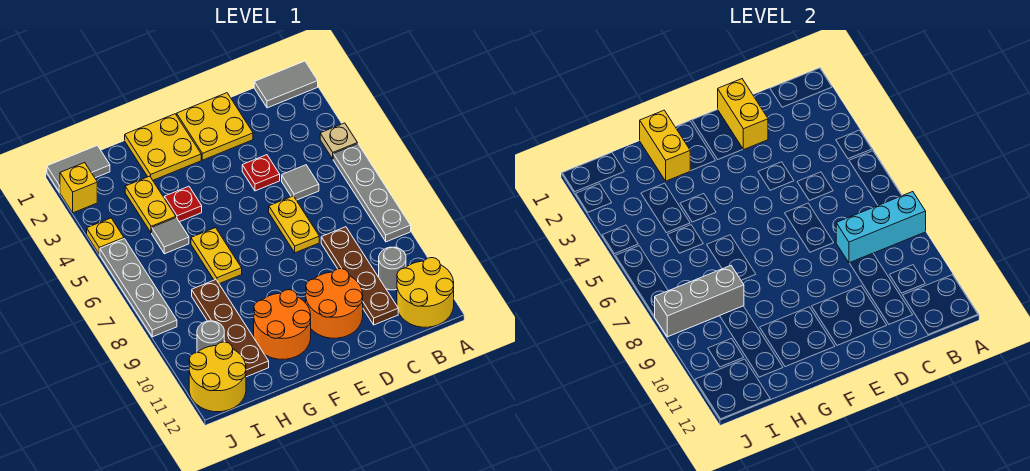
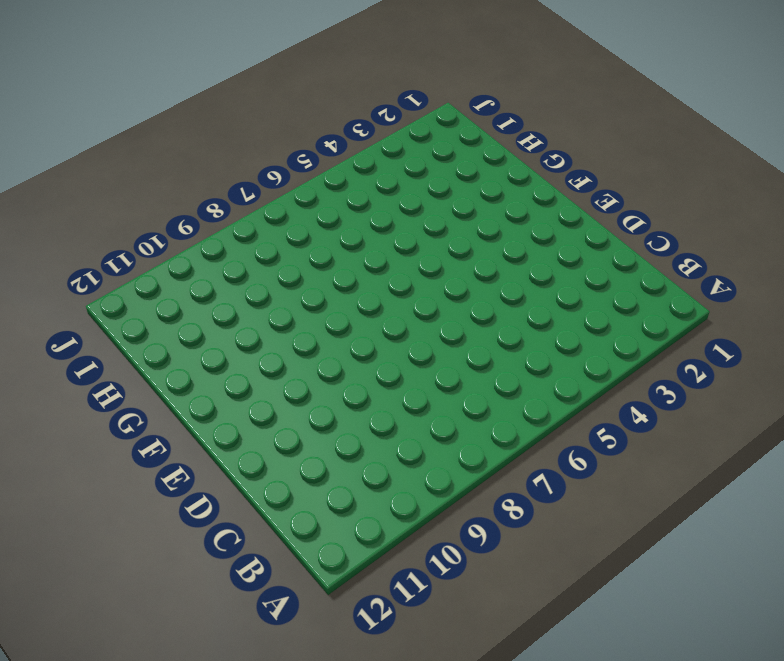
none -> grey tile A1:B1 level 1
none -> tan plate A4 level 1
none -> grey plate A5:A8 level 1

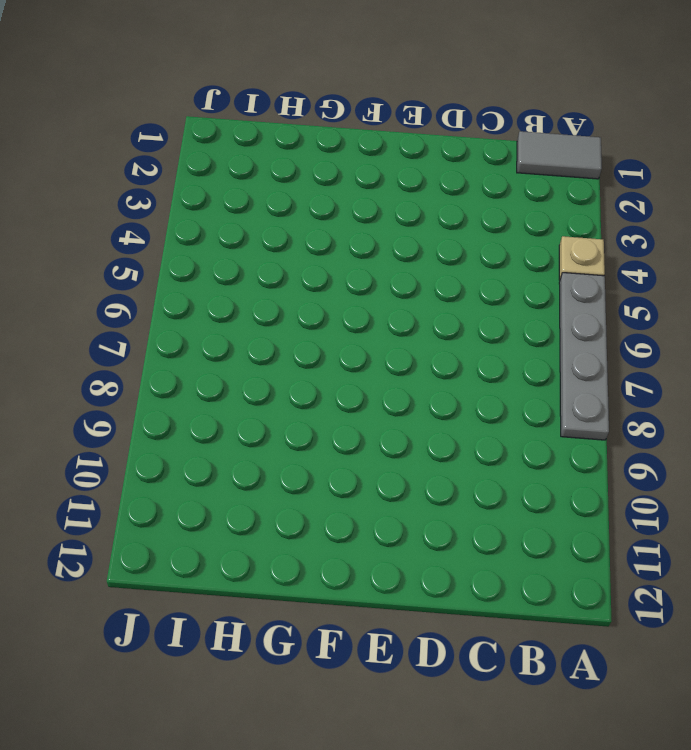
none -> yellow round brick A11:B12 level 1
none -> grey round brick B10 level 1
none -> grey tile C5 level 1

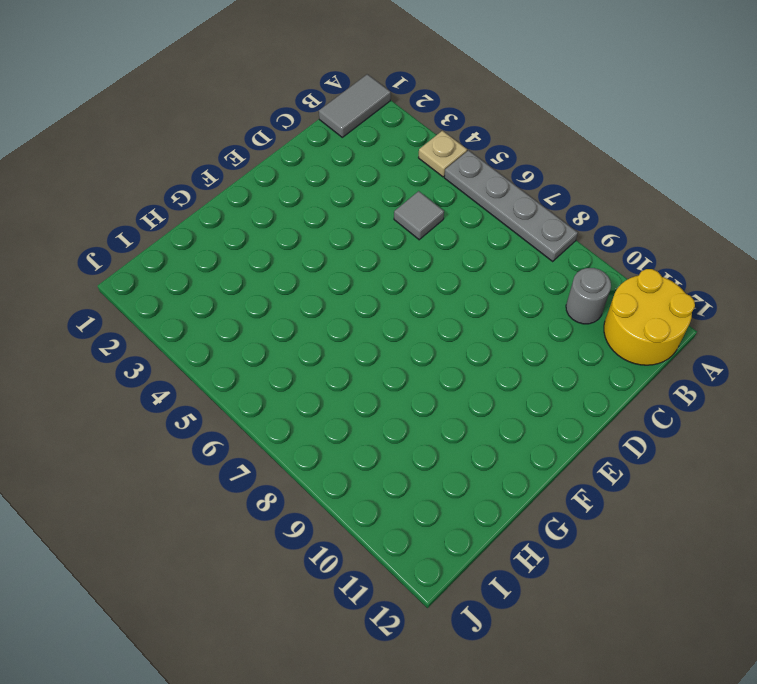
none -> brown plate C8:C11 level 1
none -> yellow plate D1:E2 level 1
none -> red plate D4 level 1

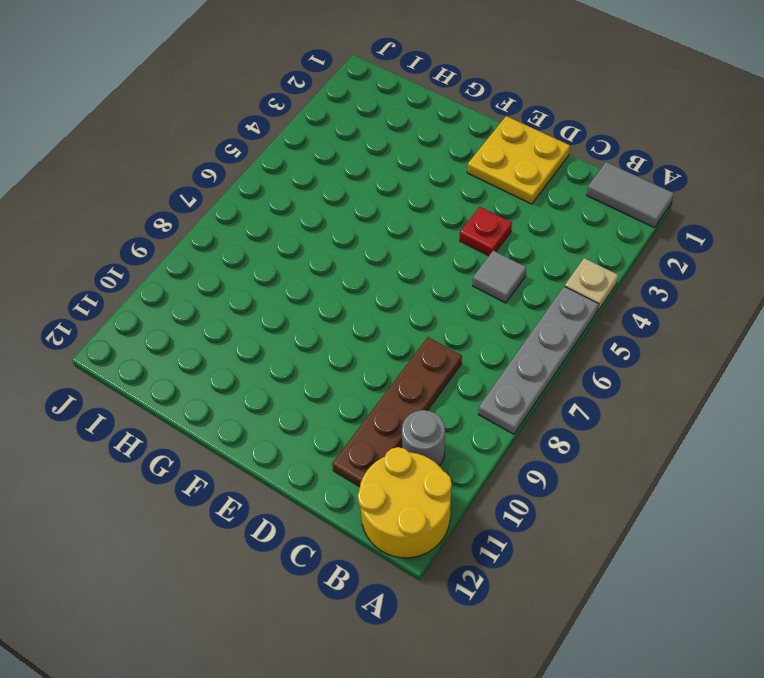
none -> yellow plate D6:D7 level 1
none -> orange round brick D10:E11 level 1
none -> yellow plate F1:G2 level 1

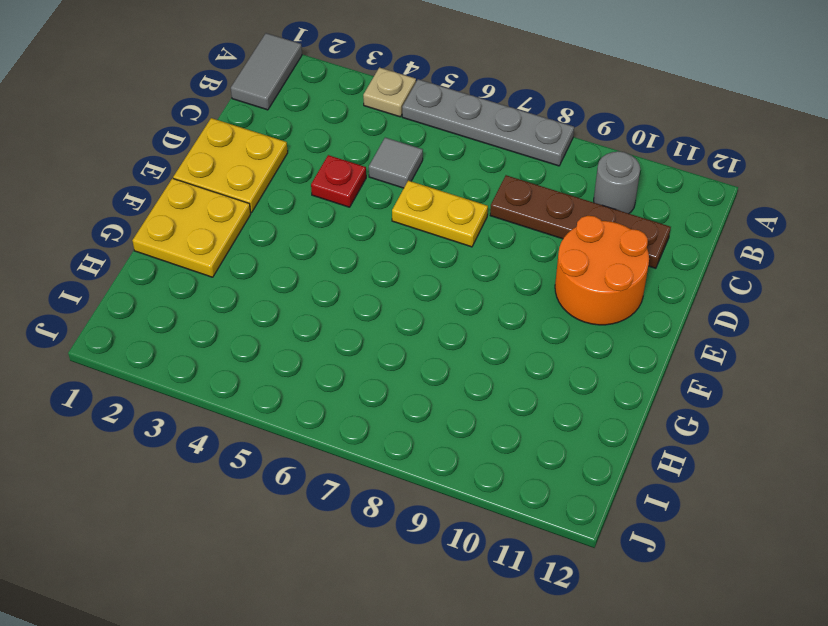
none -> yellow round brick A11:B12 level 1
none -> orange round brick F10:G11 level 1
none -> red plate G4 level 1

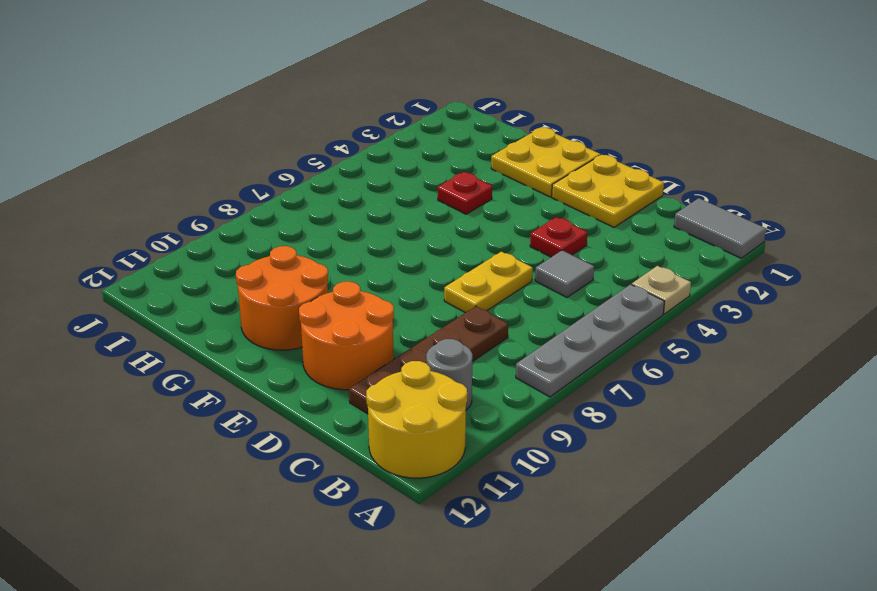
none -> yellow plate G6:G7 level 1
none -> yellow plate H3:H4 level 1
none -> grey tile H5 level 1

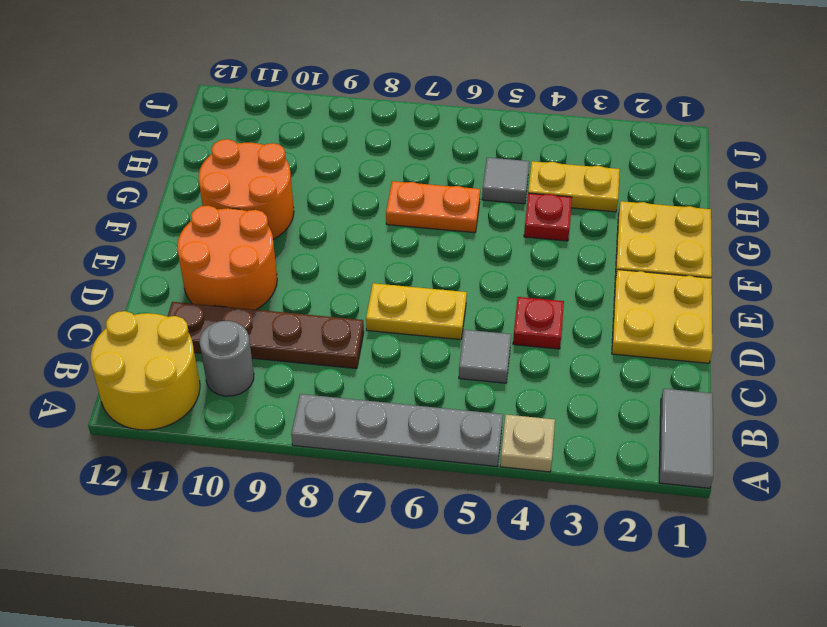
orange plate G6:G7 level 1 -> yellow plate G6:G7 level 1
none -> brown plate H8:H11 level 1
none -> grey tile I1:J1 level 1
none -> grey round brick I10 level 1

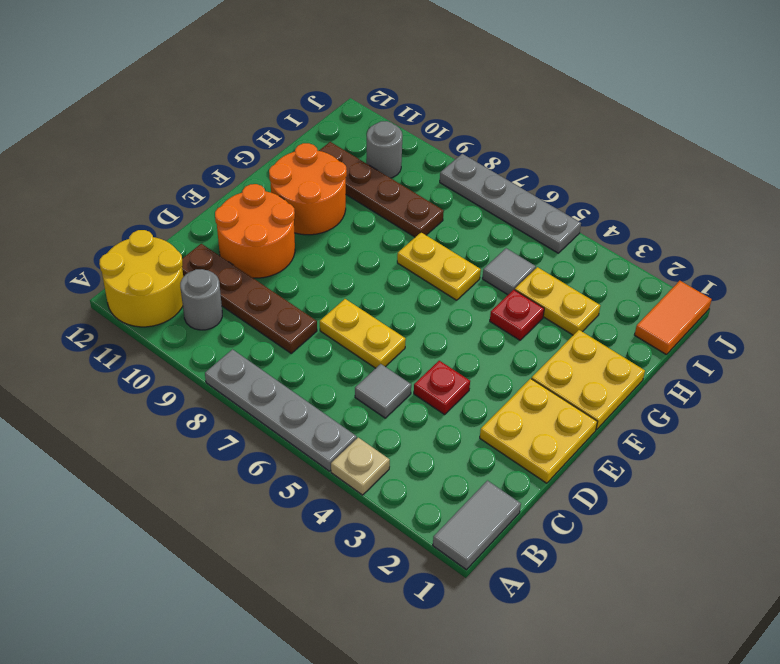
orange tile I1:J1 level 1 -> grey tile I1:J1 level 1
none -> yellow round brick I11:J12 level 1
none -> yellow brick J2 level 1
none -> yellow plate J4 level 1

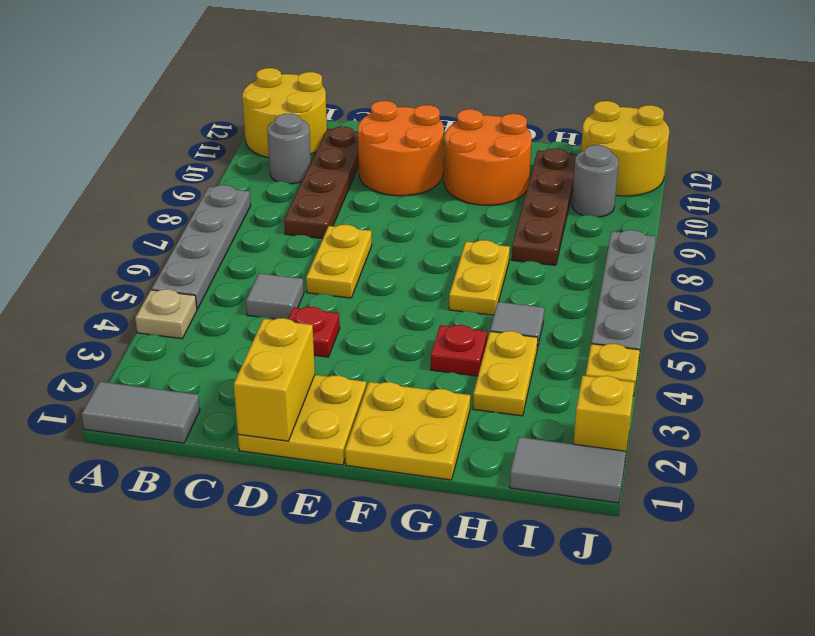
none -> cyan brick A8:C8 level 2
none -> yellow brick G1:G2 level 2
none -> grey brick H8:J8 level 2

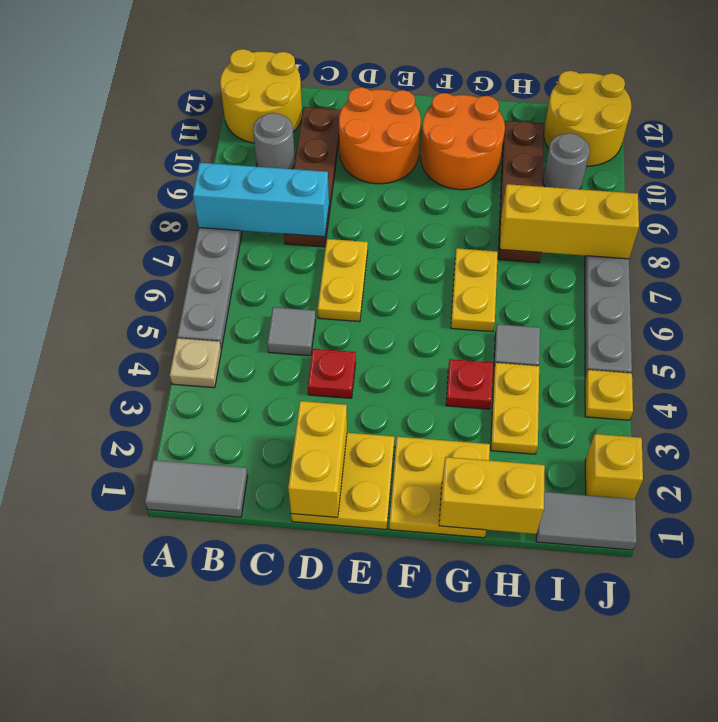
yellow brick G1:H1 level 2 -> yellow brick G1:G2 level 2
yellow brick H8:J8 level 2 -> grey brick H8:J8 level 2

